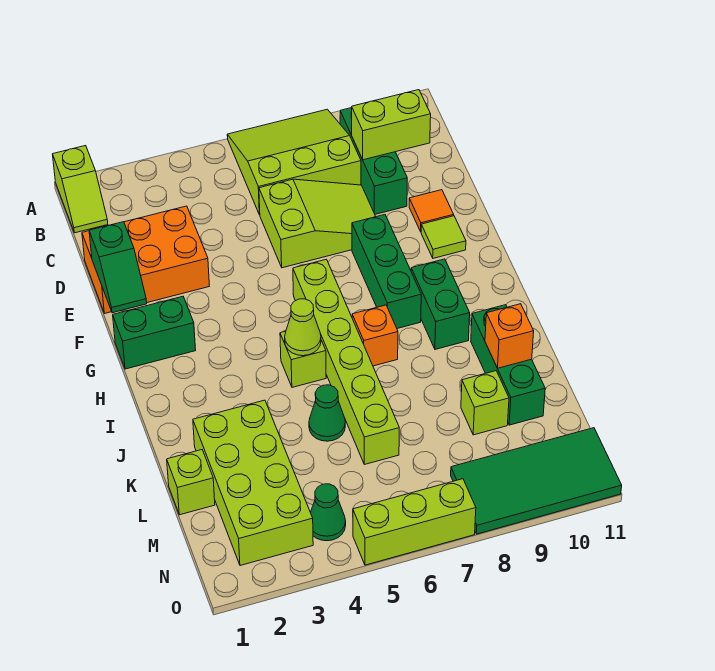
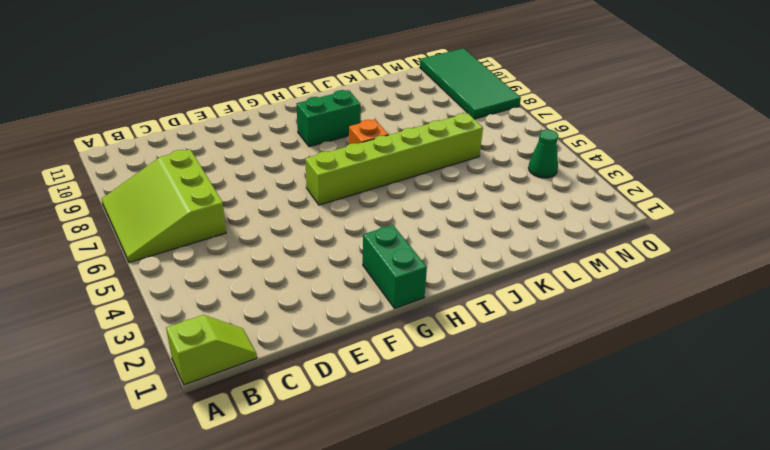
none -> green brick B9:D9 level 1
none -> orange brick D1:E3 level 1
none -> lime slope D6:E8 level 1 top 6

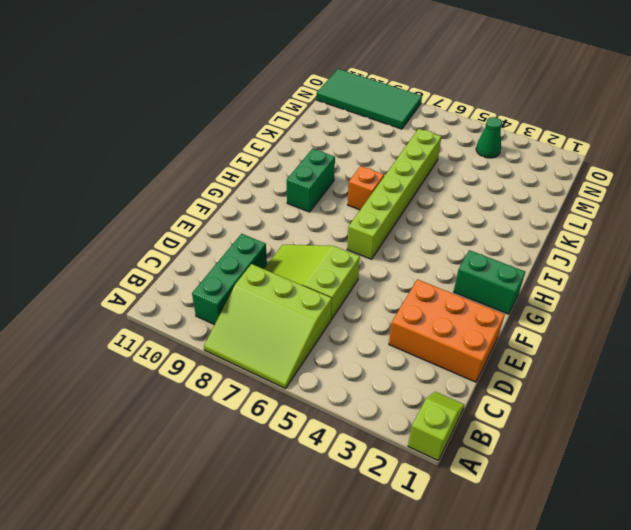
none -> orange tile E10 level 1
none -> green brick F8:H8 level 1
none -> lime tile F10 level 1

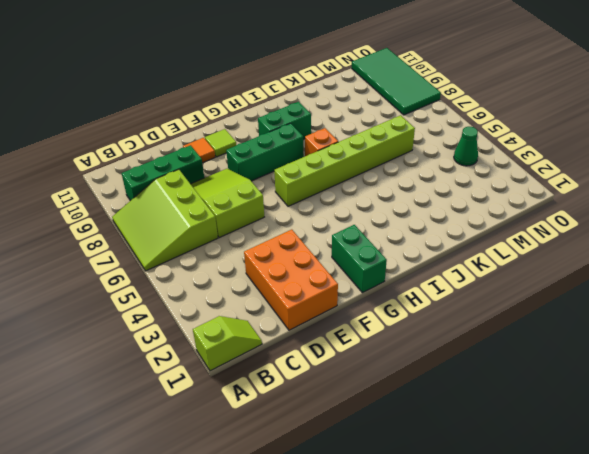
none -> lime brick I5 level 1
none -> green brick J10:L10 level 1
none -> lime brick K2:N3 level 1

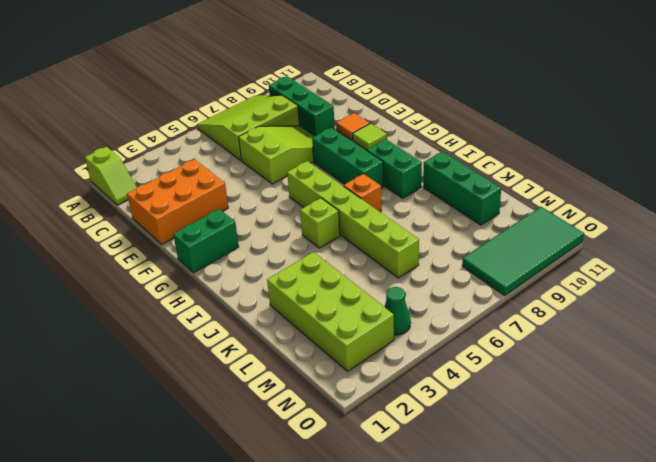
none -> green cone K5 level 1
none -> lime brick L1 level 1
none -> lime brick L9 level 1

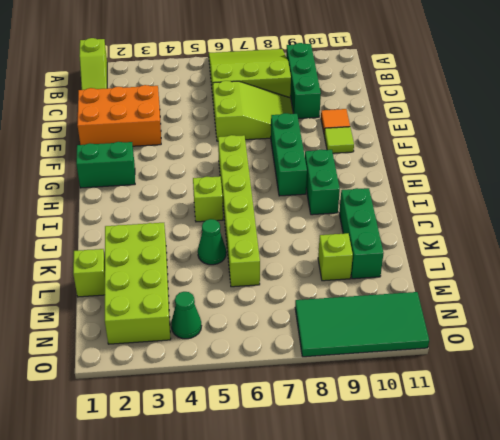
none -> orange brick I7 level 1
none -> lime brick O5:O7 level 1
none -> lime brick C9:C10 level 2

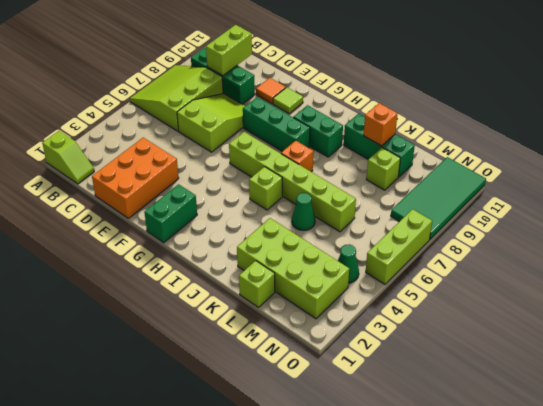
none -> green slope E1:F1 level 2 top E
none -> lime cone I5 level 2

